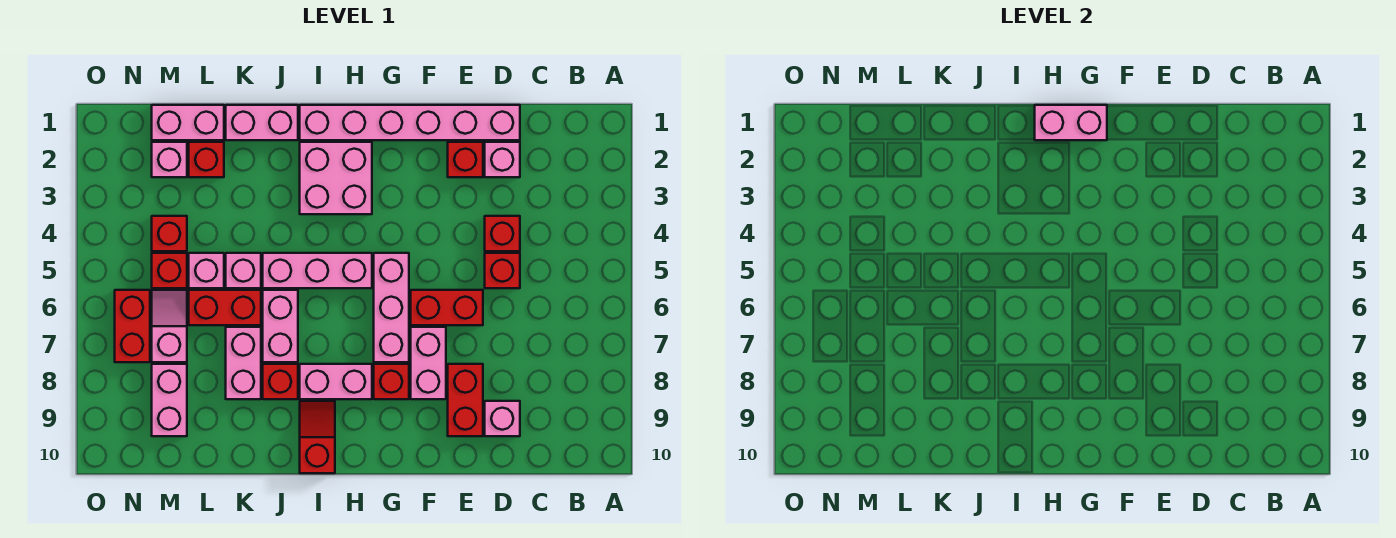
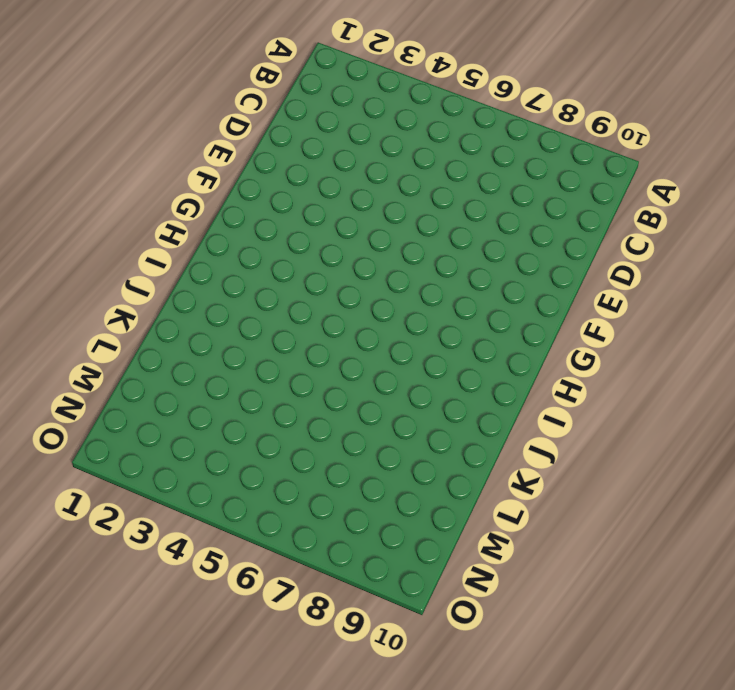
none -> pink brick D1:I1 level 1
none -> pink brick D2 level 1
none -> red brick D4 level 1
none -> red brick D5 level 1

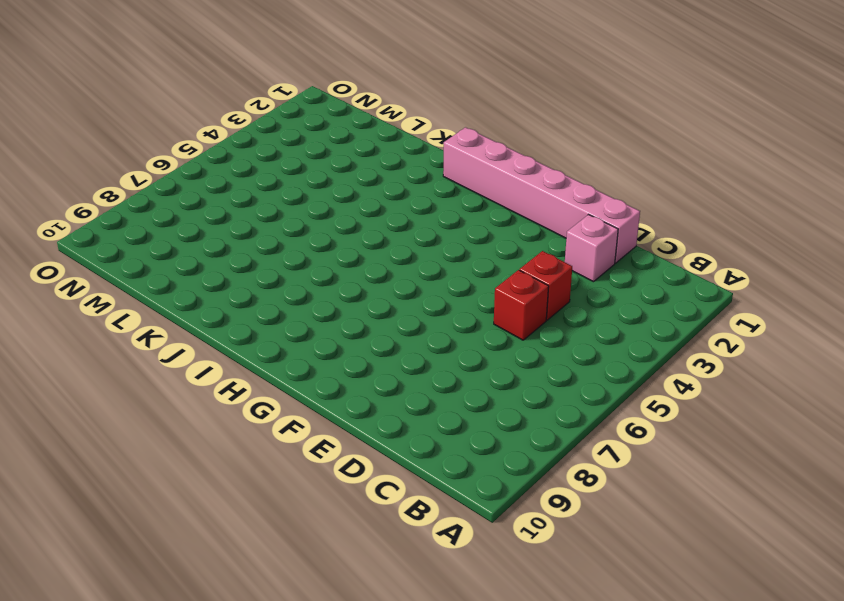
none -> pink brick D9 level 1
none -> red brick E2 level 1
none -> red brick E6:F6 level 1
none -> red brick E8:E9 level 1

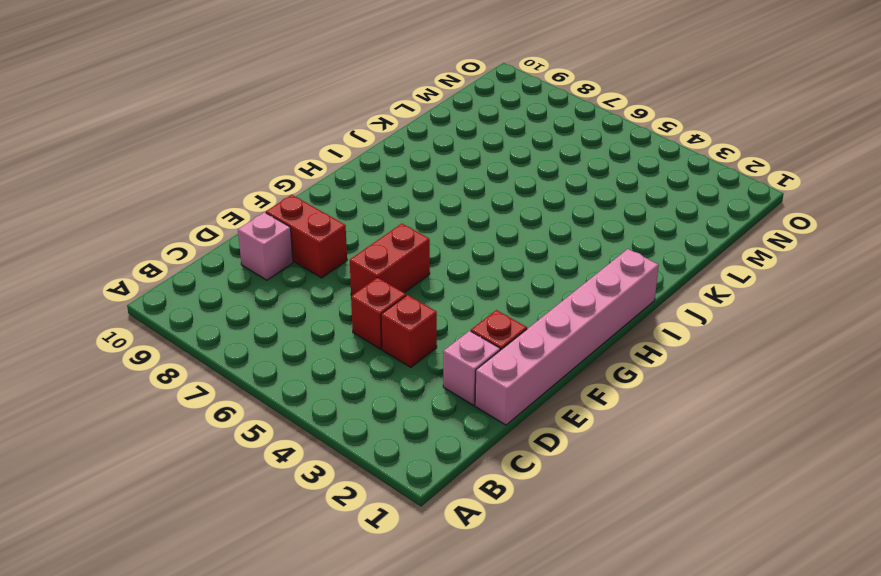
none -> pink brick F7:F8 level 1
none -> pink brick G5:G7 level 1
none -> red brick G8 level 1
none -> pink brick H2:I3 level 1

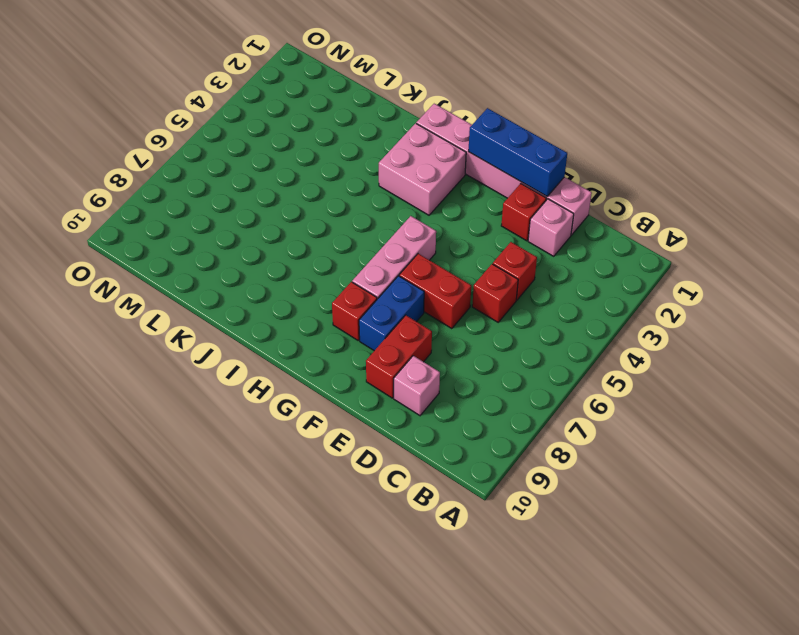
blue brick E1:G1 level 2 -> pink brick G1:H1 level 2
blue brick F7:F8 level 1 -> pink brick F7:F8 level 1
none -> pink brick H5:J5 level 1
none -> pink brick H8:I8 level 1
none -> red slope I9:I10 level 1 top 10
none -> pink brick J1:K1 level 1

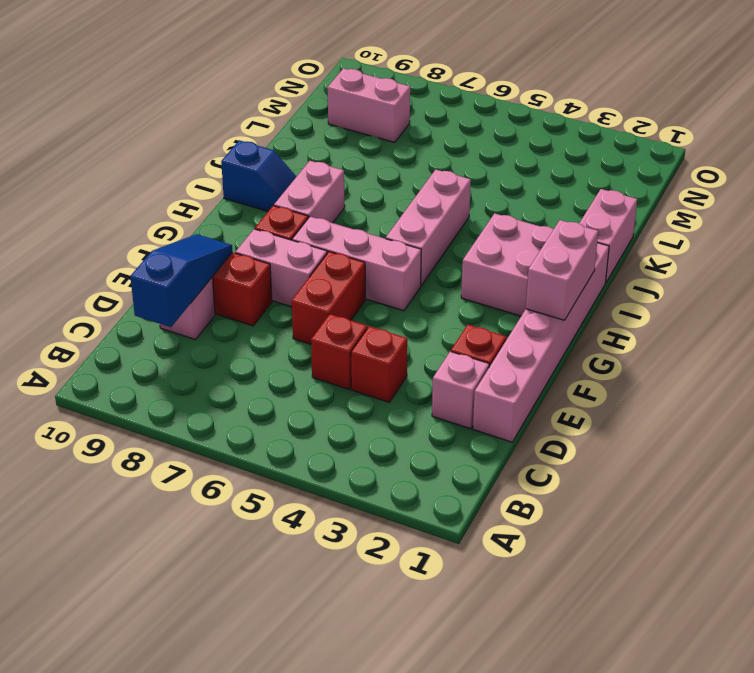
blue slope C9:E9 level 2 top C -> none
blue slope I9:I10 level 1 top 10 -> red slope I9:I10 level 1 top 10
none -> pink brick J6:J7 level 1
none -> red brick J8 level 1
none -> pink brick K5 level 1
none -> red brick K6:L6 level 1

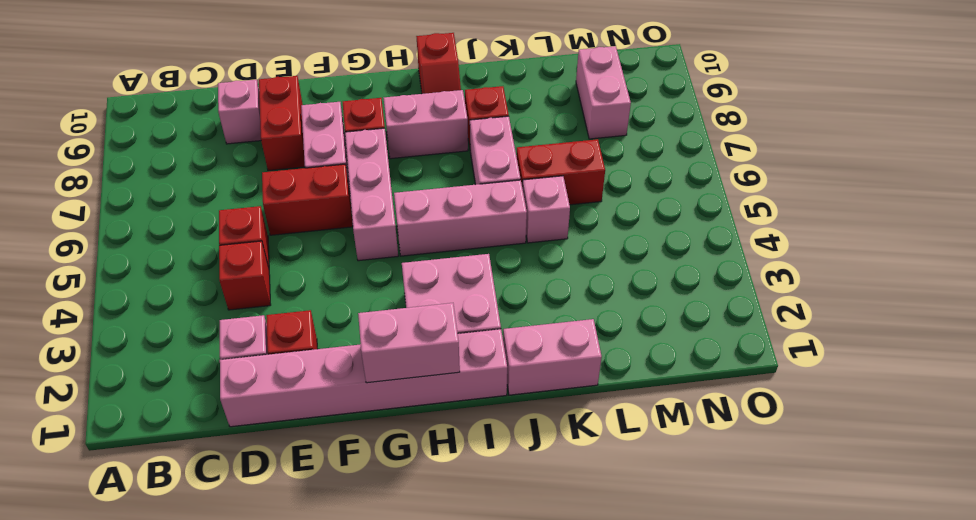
none -> pink brick K7:K8 level 1
none -> pink brick L1:M1 level 1
none -> red brick L2 level 1
none -> pink brick L5 level 1

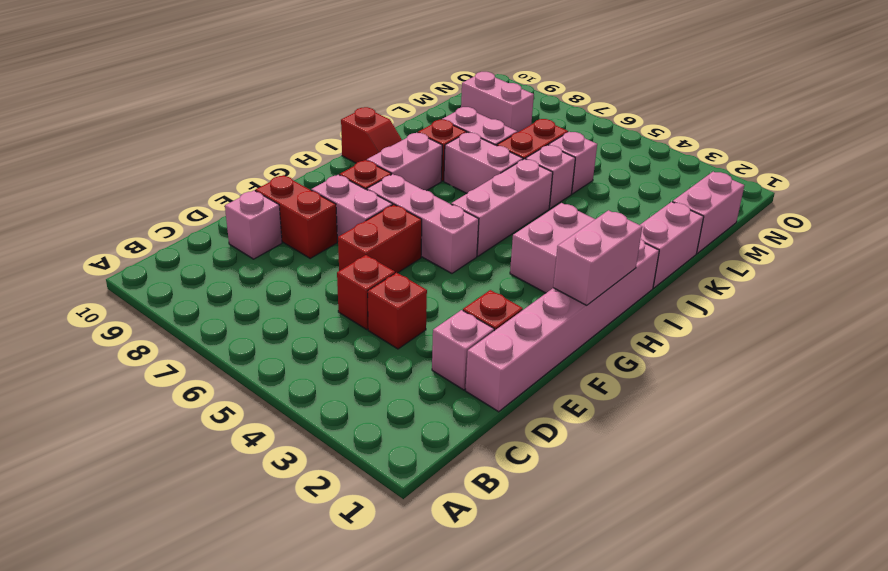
none -> red brick L2 level 1
none -> pink brick M2 level 1
none -> red brick M4 level 1
none -> red brick M5 level 1

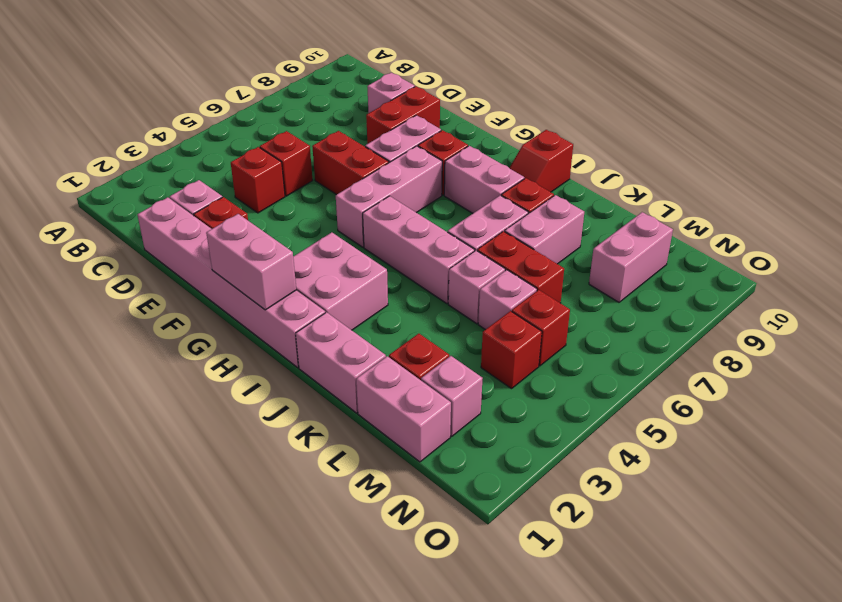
none -> pink slope M6:M7 level 1 top 7
none -> red brick N6:N7 level 1

